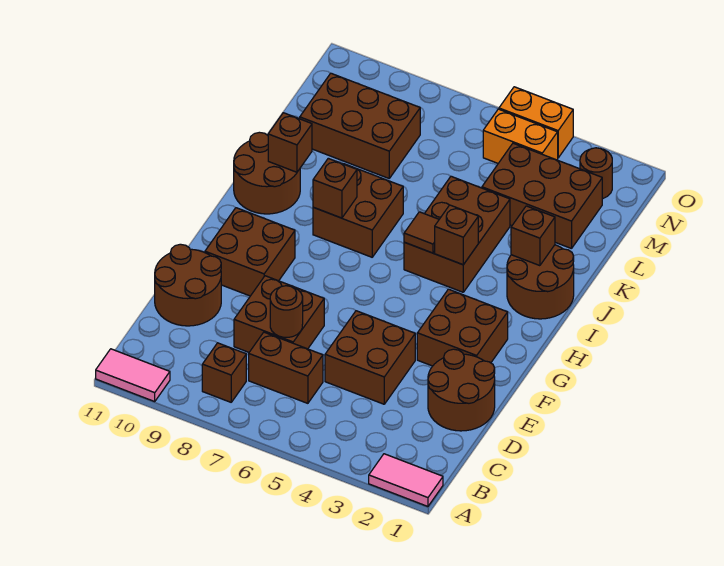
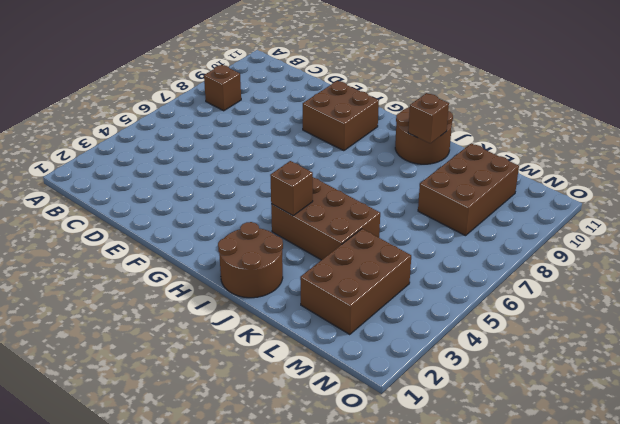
none -> pink tile A1:A2 level 1
none -> pink tile A10:A11 level 1
none -> brown brick C6:C7 level 1

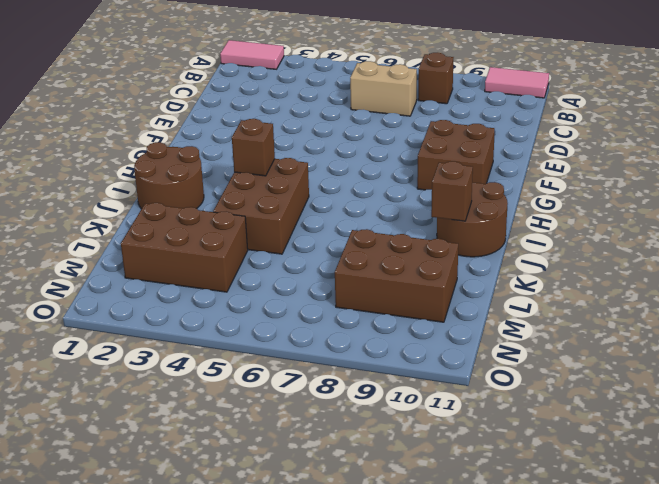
tan brick C6:C7 level 1 -> brown brick C6:C7 level 1
none -> brown round brick D1:E2 level 1
none -> brown brick D4:E5 level 1
none -> brown brick D7:E8 level 1

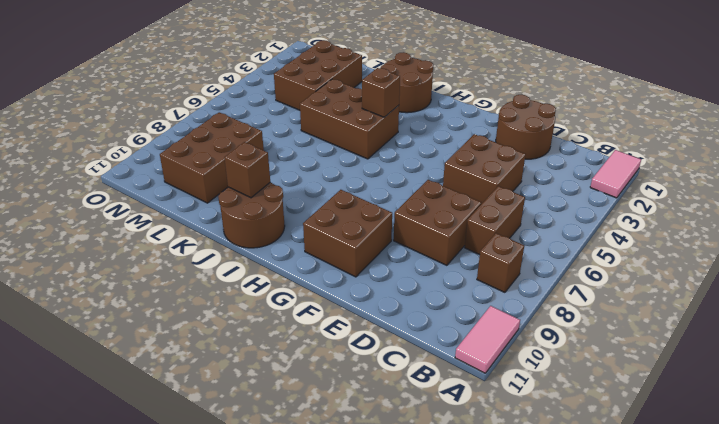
none -> brown round brick D10:E11 level 1
none -> brown brick F2:G3 level 1
none -> brown brick I7:J8 level 1

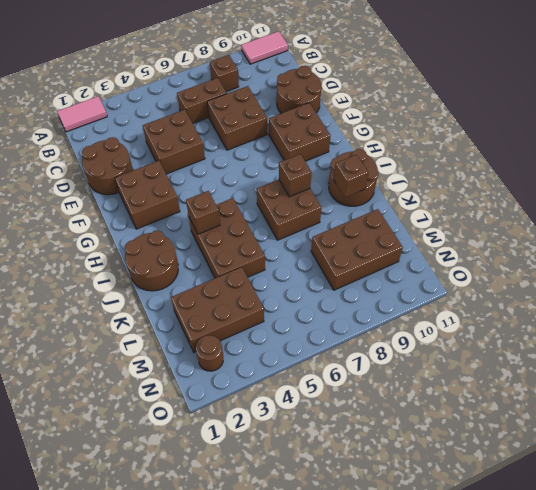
none -> orange brick N4:N5 level 1
none -> orange brick O4:O5 level 1
none -> brown round brick D7 level 2

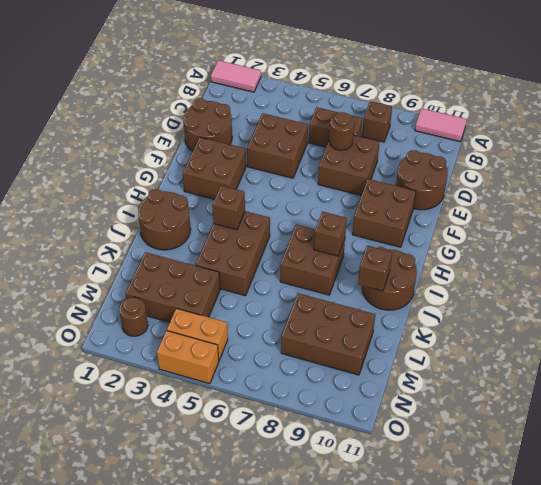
none -> brown tile I5 level 2
none -> brown brick J2 level 2

